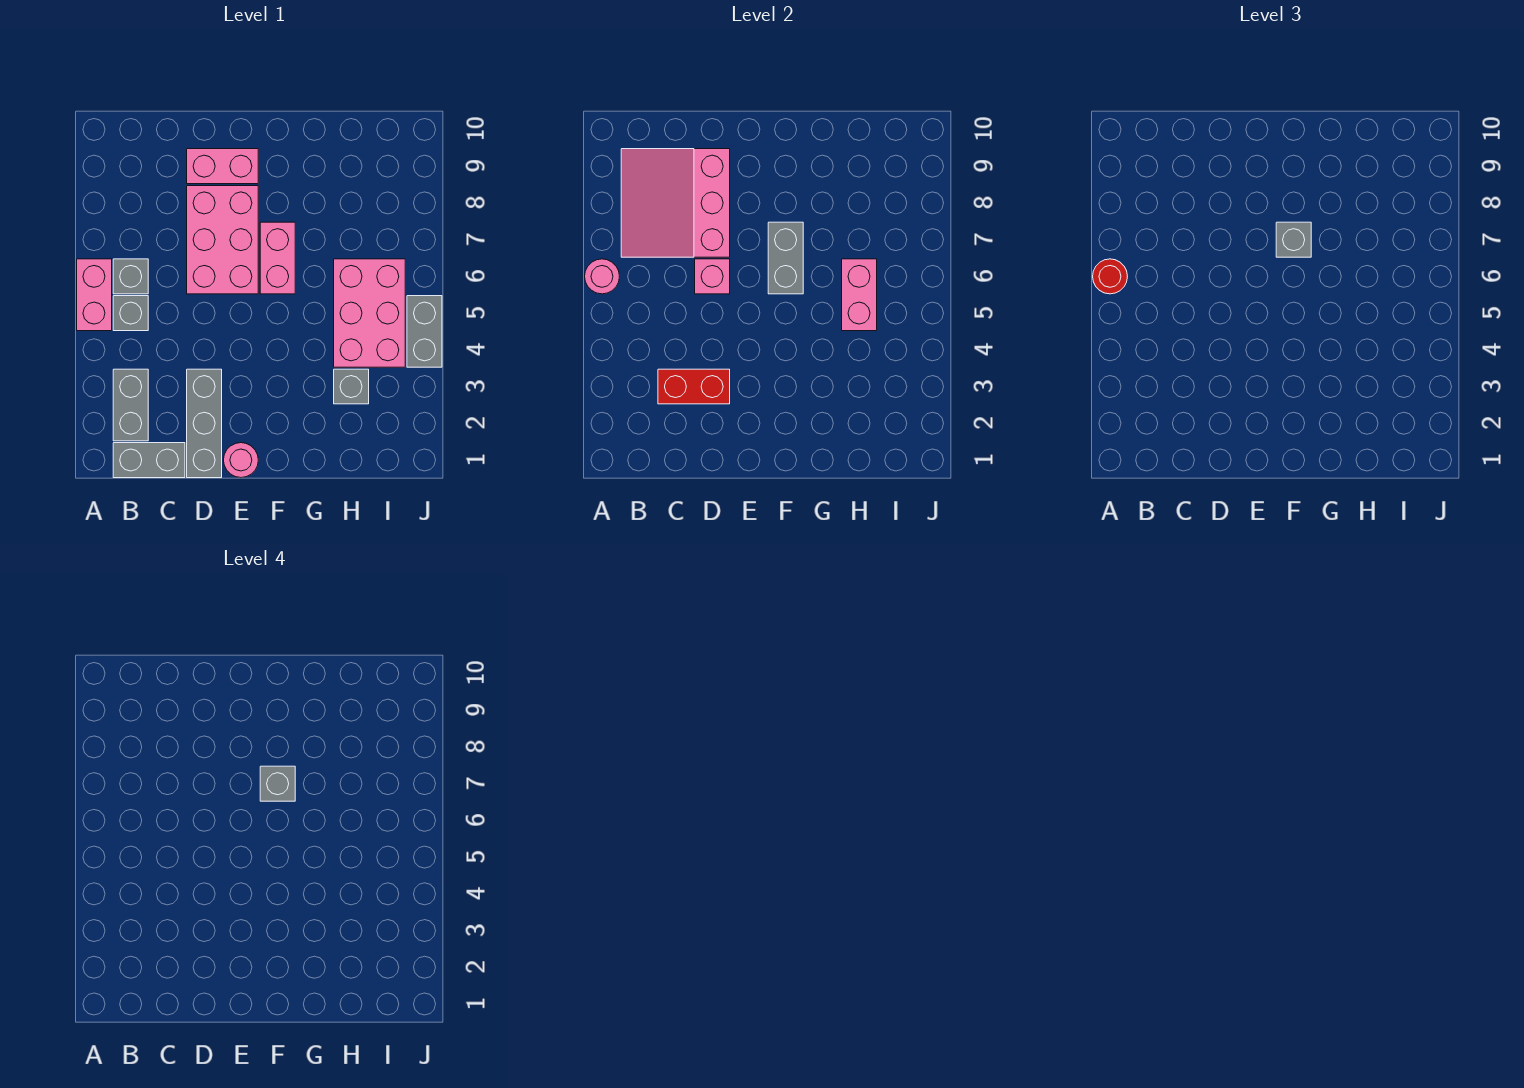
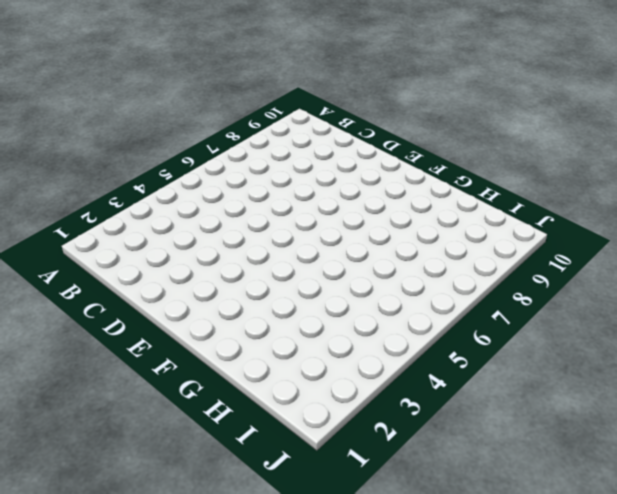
none -> pink brick A5:A6 level 1
none -> grey brick B1:C1 level 1
none -> grey brick B2:B3 level 1

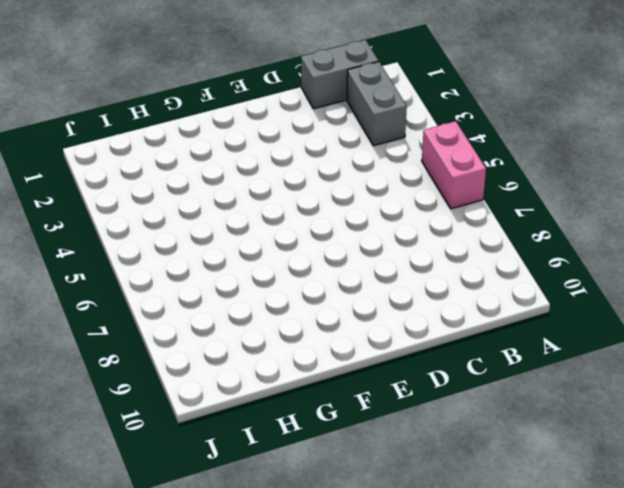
none -> grey brick B5 level 1
none -> grey brick B6 level 1
none -> grey brick D1:D3 level 1

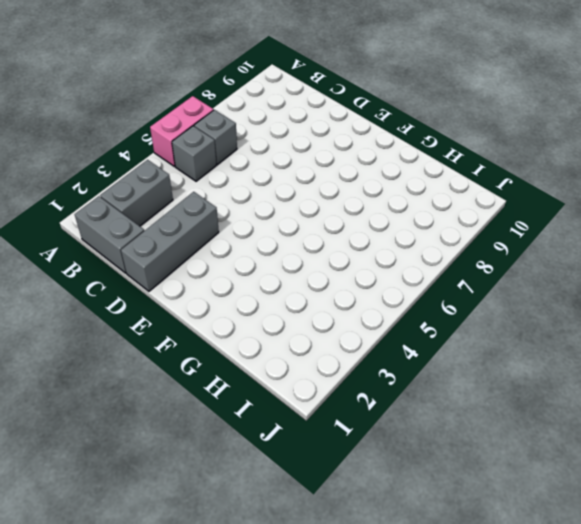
none -> pink brick D6:E8 level 1
none -> pink brick D9:E9 level 1
none -> pink round brick E1 level 1

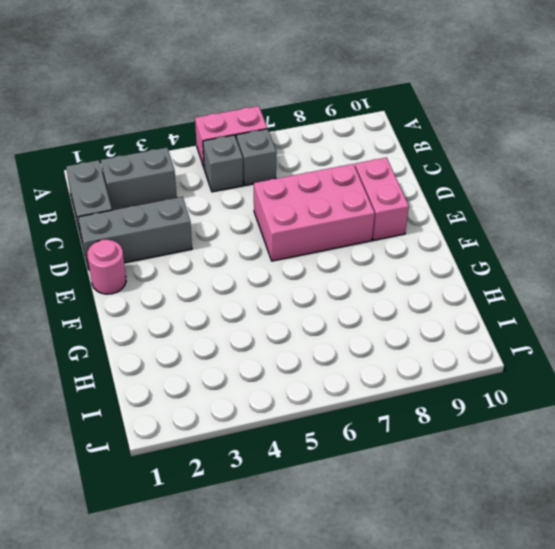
none -> pink brick F6:F7 level 1
none -> grey brick H3 level 1
none -> pink brick H4:I6 level 1

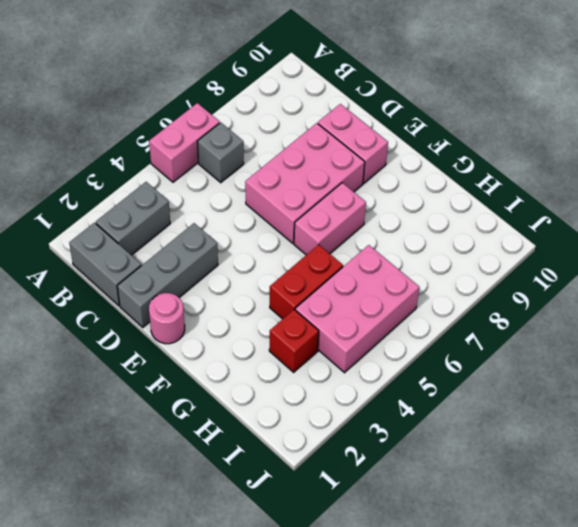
red brick G4:G5 level 1 -> red brick C3:D3 level 2
red brick H3 level 1 -> grey brick H3 level 1
none -> grey brick B5 level 1
none -> grey brick J4:J5 level 1
none -> pink round brick A6 level 2

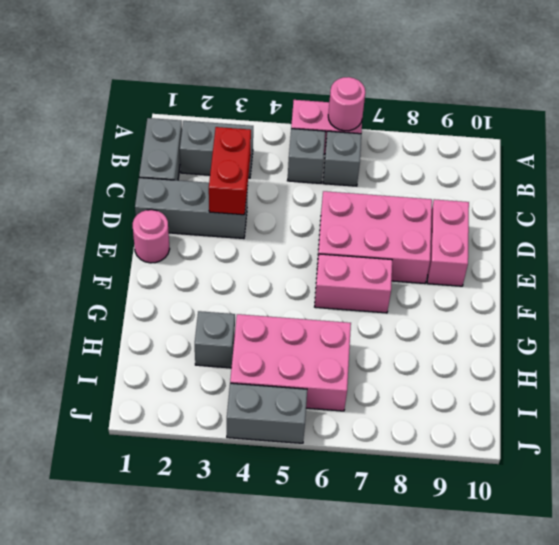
none -> pink slope B7:D9 level 2 top D
none -> pink brick D6 level 2
none -> grey brick F6:F7 level 2

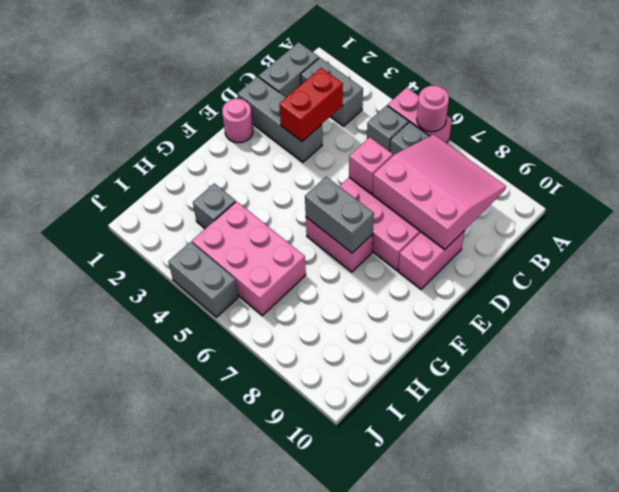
none -> pink brick H5:H6 level 2
none -> red round brick A6 level 3
none -> grey brick F7 level 3

